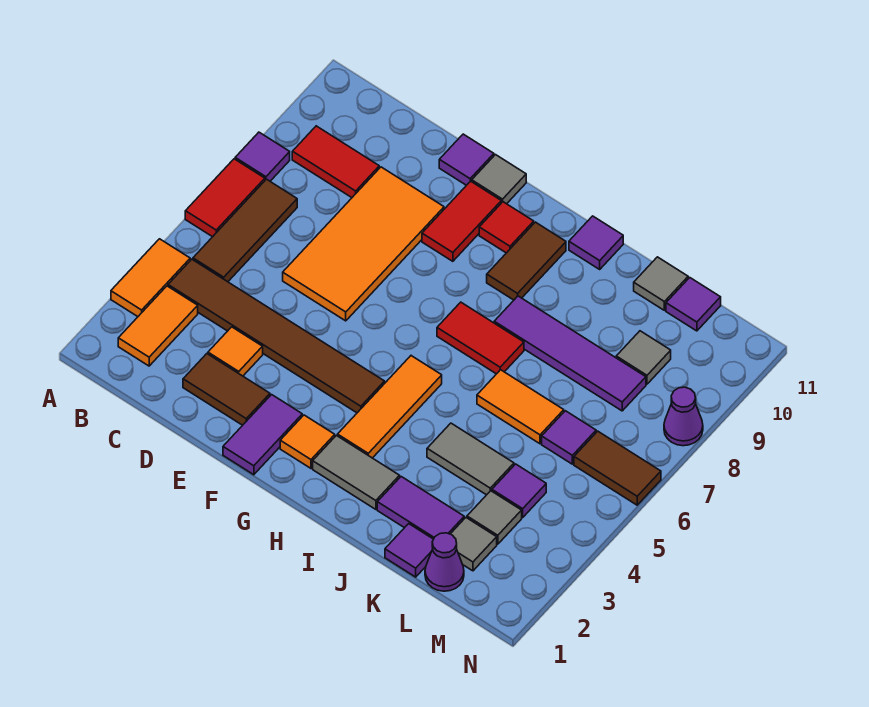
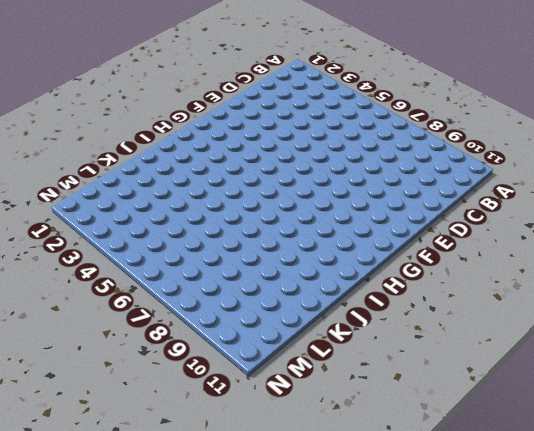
none -> orange tile A3:A4 level 1
none -> red tile A6:A7 level 1
none -> purple tile A8 level 1
none -> orange tile B2:B3 level 1

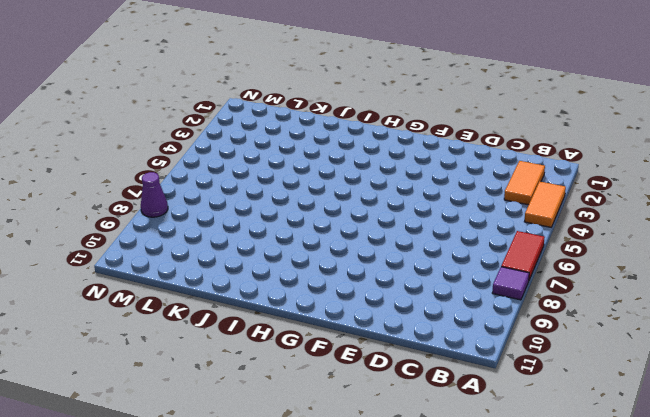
none -> brown tile B4:G4 level 1
none -> brown tile B5:B7 level 1
none -> red tile B9:C9 level 1
none -> brown tile D2:E2 level 1

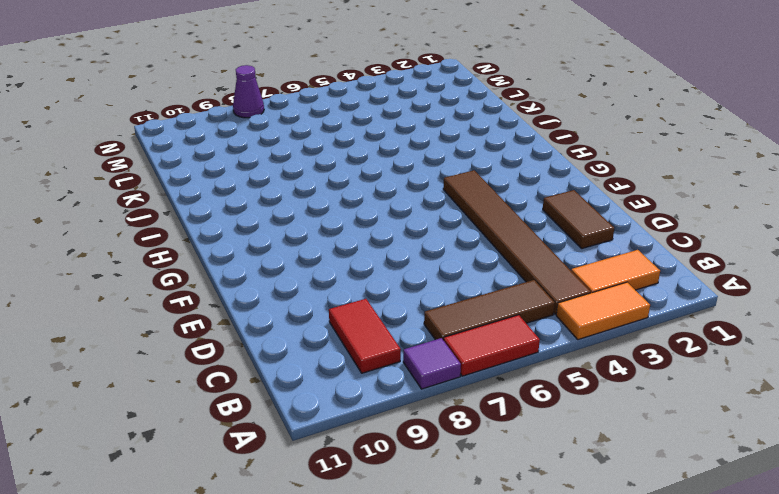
none -> orange tile D3 level 1
none -> orange tile D6:E9 level 1
none -> purple tile E11 level 1
none -> purple tile F1:F2 level 1

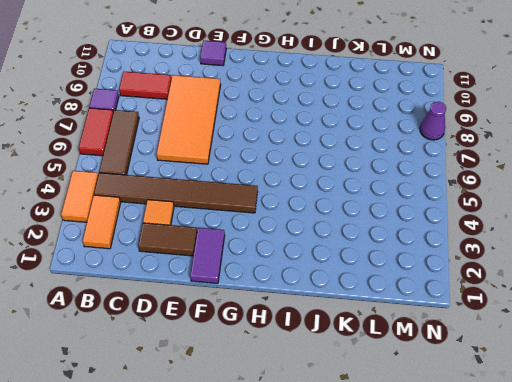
none -> red tile F9:F10 level 1
none -> grey tile F11 level 1
none -> orange tile G2 level 1
none -> red tile G10 level 1

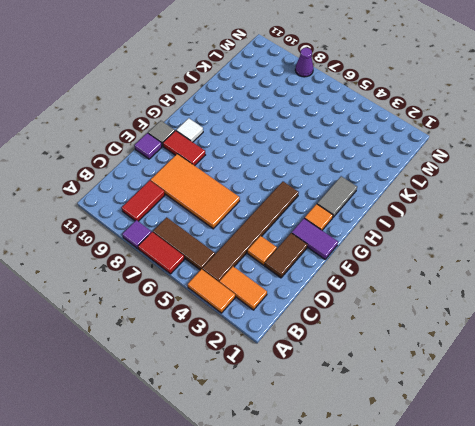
white tile G10 level 1 -> red tile G10 level 1
none -> orange tile H3:H5 level 1
none -> red tile H7:I7 level 1
none -> brown tile H9:H10 level 1
none -> purple tile I8:L8 level 1

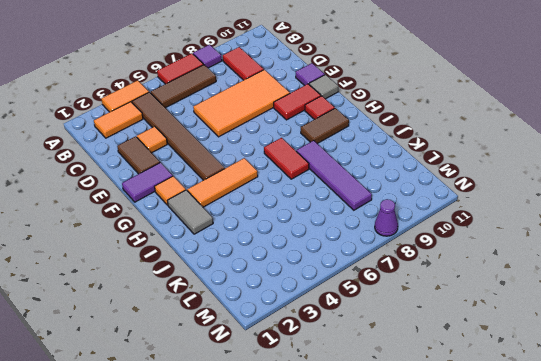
none -> purple tile I11 level 1
none -> purple tile J2:K2 level 1
none -> grey tile J4:K4 level 1
none -> orange tile J6:K6 level 1

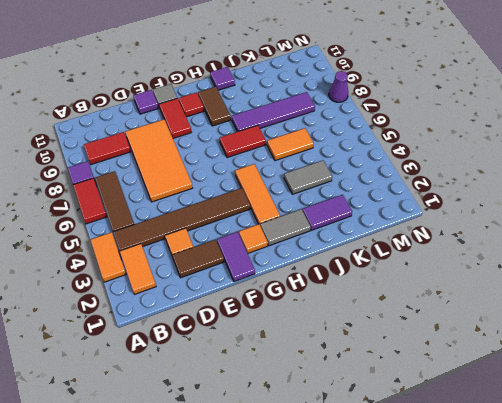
none -> purple tile K1 level 1
none -> grey tile K11 level 1
none -> purple cone L1 level 1
none -> grey tile L2 level 1

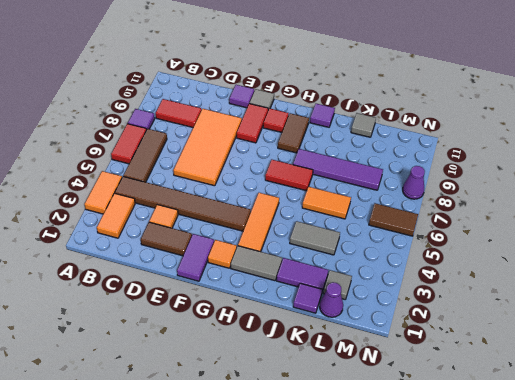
none -> grey tile L3 level 1
none -> purple tile L4 level 1
none -> purple tile L6 level 1
none -> grey tile L9 level 1

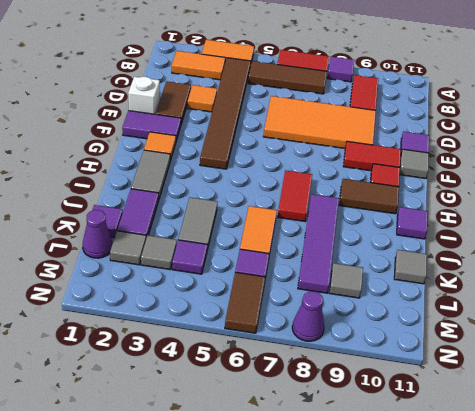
white brick E1 level 1 -> none
none -> orange tile H3:H5 level 1
none -> purple tile L11 level 1

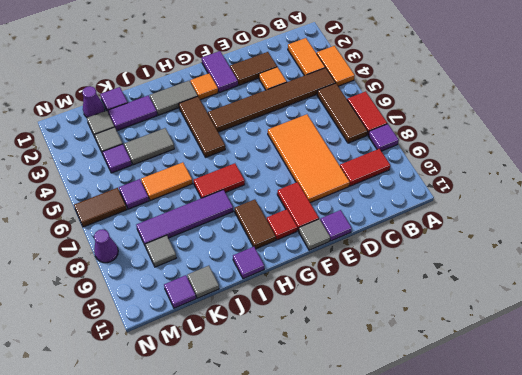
brown tile H3:H5 level 1 -> orange tile H3:H5 level 1

